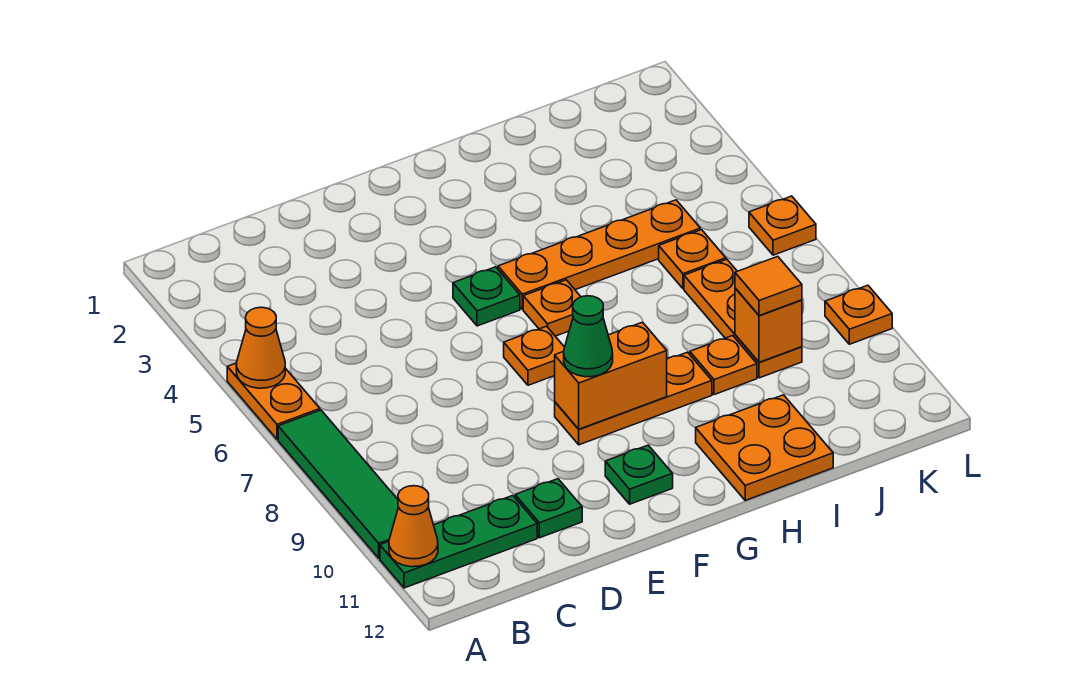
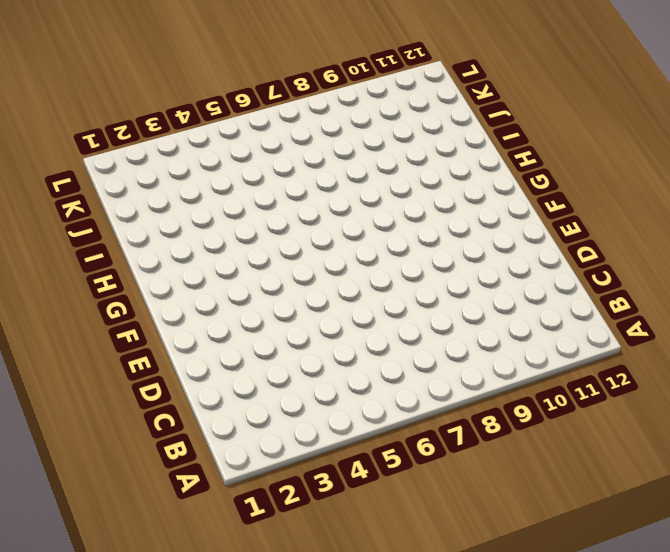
none -> orange plate A5:A6 level 1
none -> green tile A7:A10 level 1
none -> green plate A11:C11 level 1

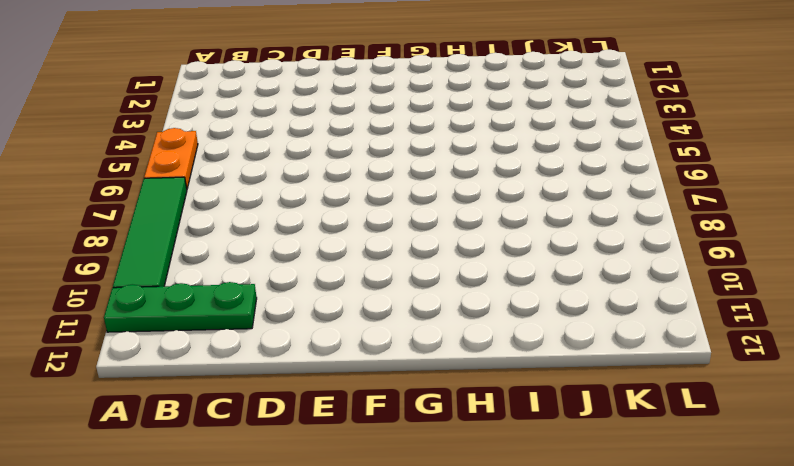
none -> green plate D11 level 1
none -> green plate F5 level 1
none -> orange plate F7 level 1

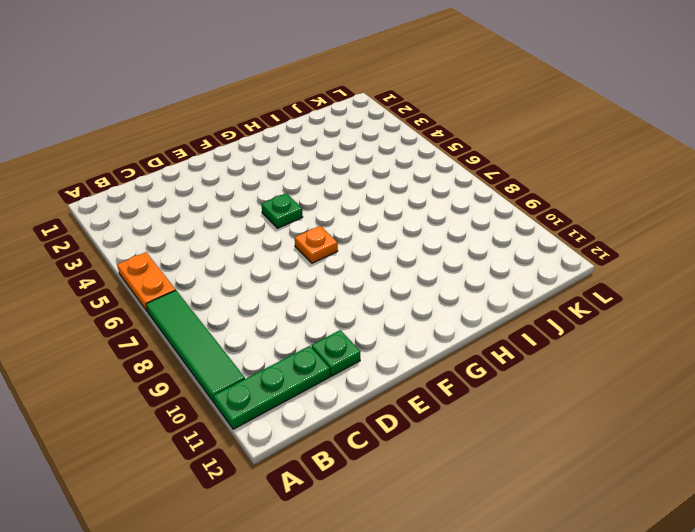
none -> orange plate F9:H9 level 1
none -> green plate F11 level 1
none -> orange plate G5:J5 level 1

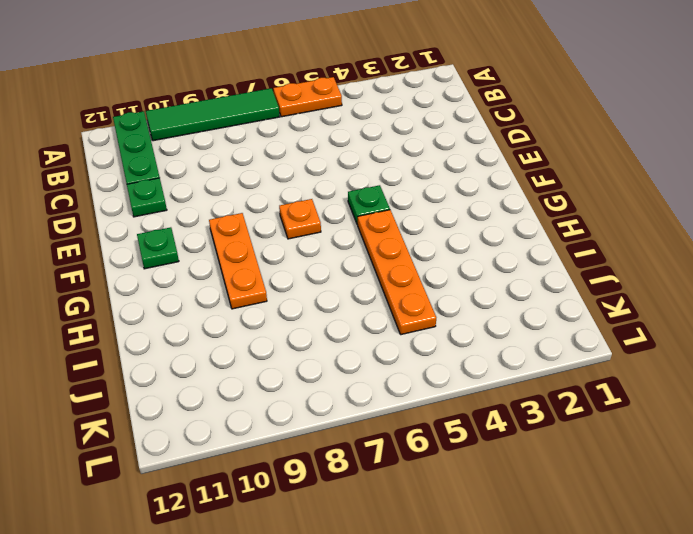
none -> orange plate G6 level 1
none -> orange plate H11:I12 level 1
none -> orange plate I9 level 1

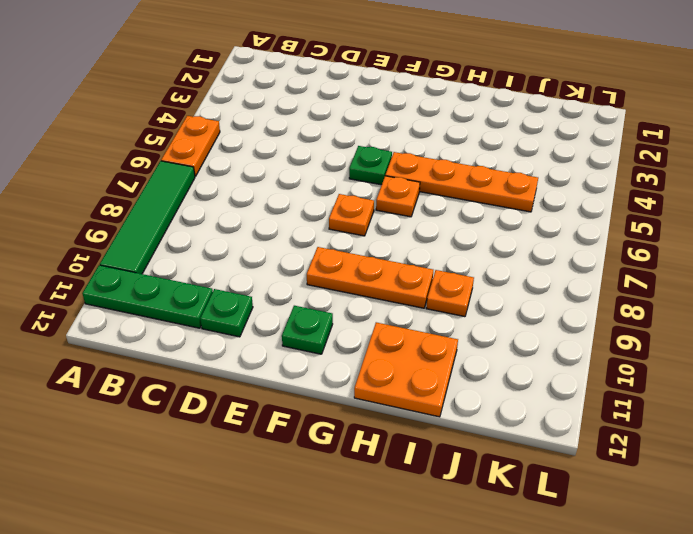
none -> orange plate J6 level 1
none -> orange plate J7:J9 level 1
none -> orange plate L6 level 1

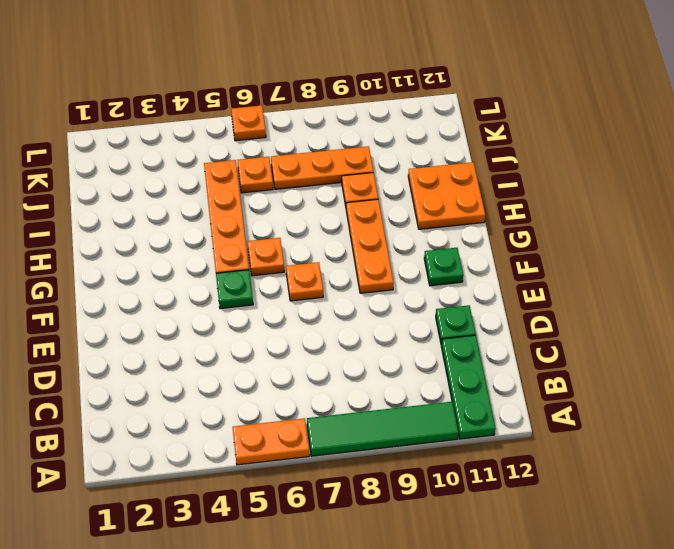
none -> orange plate L9 level 1
none -> orange cone A5 level 2
none -> orange cone A11 level 2

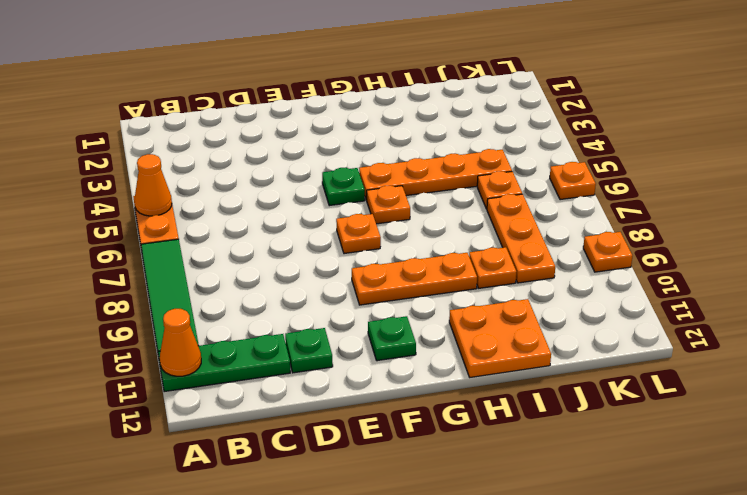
none -> orange brick F9:G9 level 2
none -> orange brick J9 level 2
none -> green cone F9 level 3

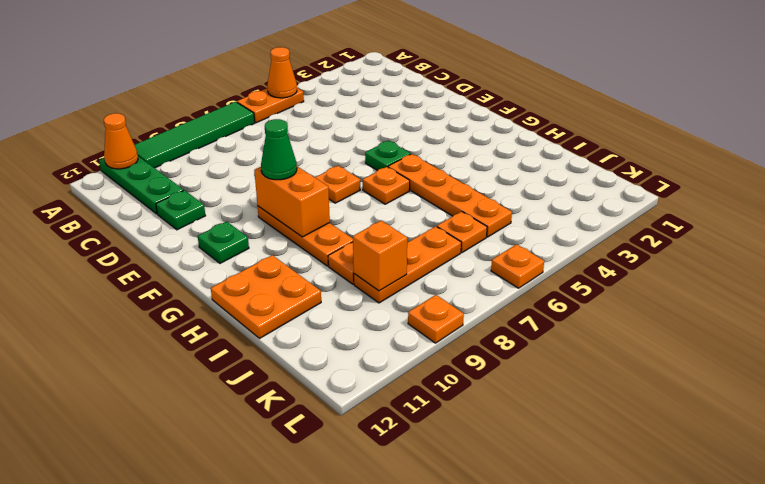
none -> orange tile J9 level 3

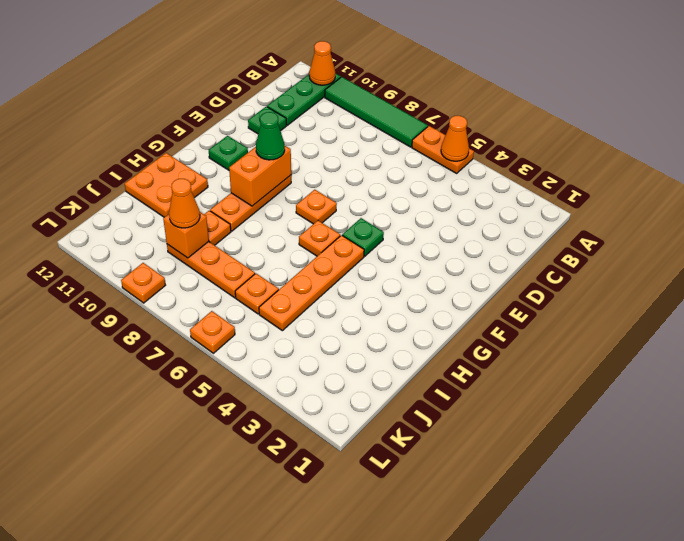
orange cone J9 level 3 -> orange tile J9 level 3

